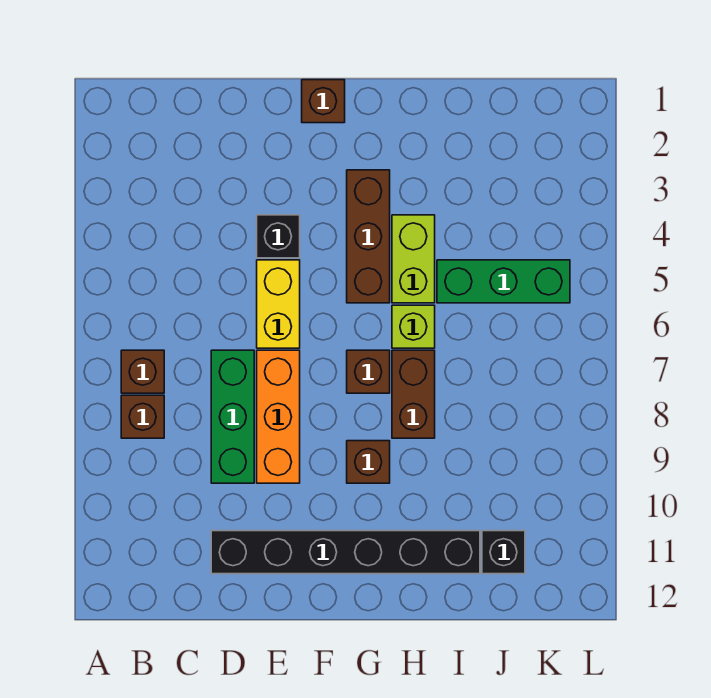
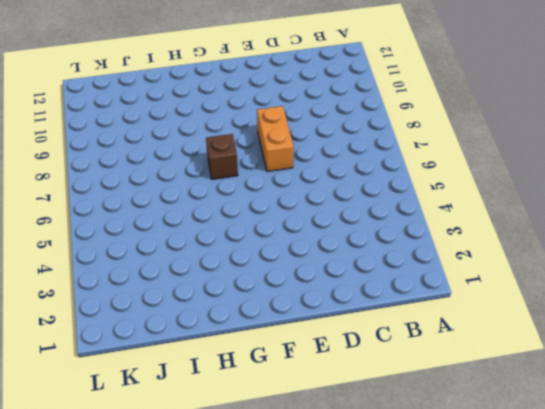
orange brick E7:E8 level 1 -> orange brick E7:E9 level 1
none -> brown brick B7 level 1
none -> brown brick B8 level 1
none -> green brick D7:D9 level 1

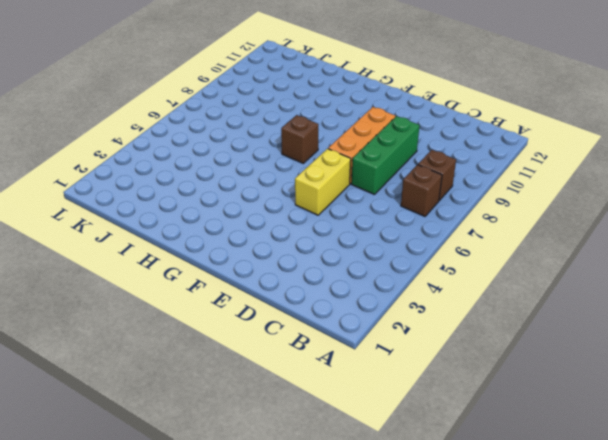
none -> black brick D11:I11 level 1
none -> black brick E4 level 1
none -> brown brick F1 level 1

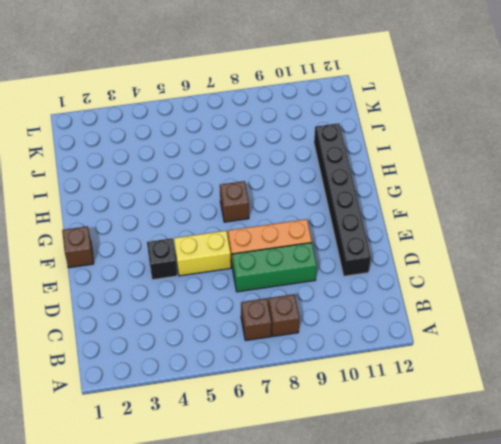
none -> brown brick G3:G5 level 1
none -> brown brick G9 level 1
none -> lime brick H4:H5 level 1

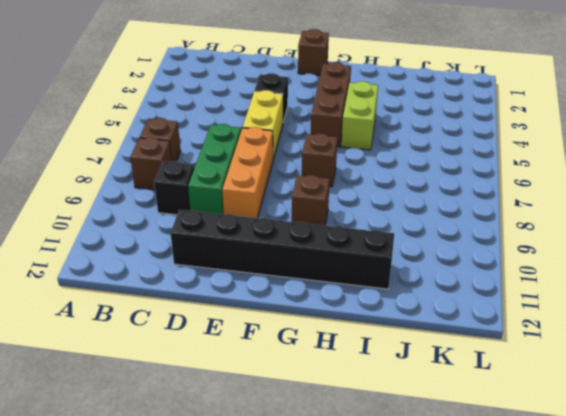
black brick C9 level 1 -> black brick J11 level 1
none -> lime brick H6 level 1
none -> brown brick H7:H8 level 1
none -> green brick I5:K5 level 1

